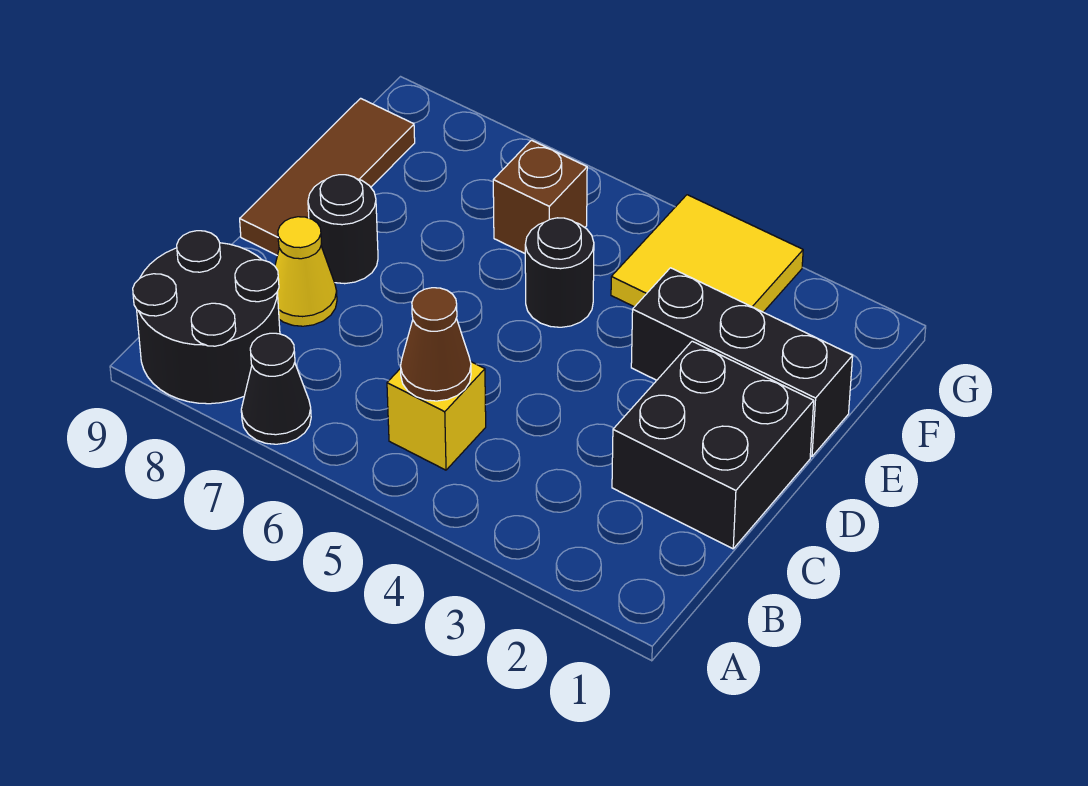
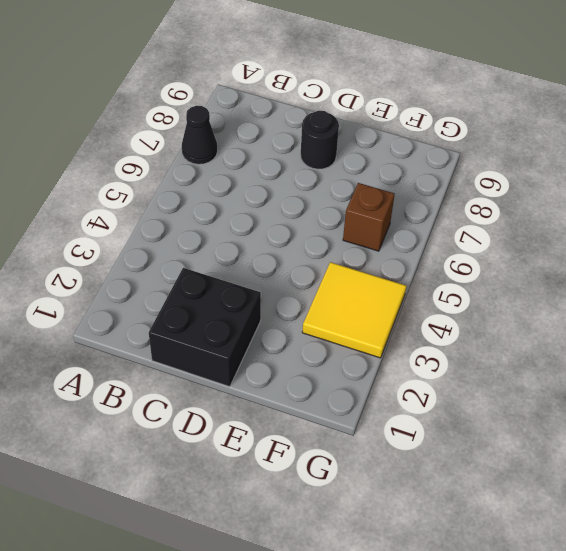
none -> black round brick A8:B9 level 1
none -> yellow brick B5 level 1
none -> yellow cone C8 level 1

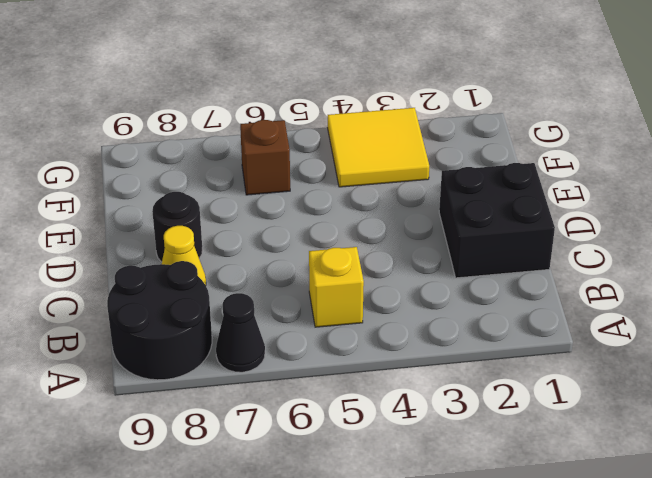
none -> brown tile D9:F9 level 1
none -> black brick E1:E3 level 1
none -> black round brick E5 level 1

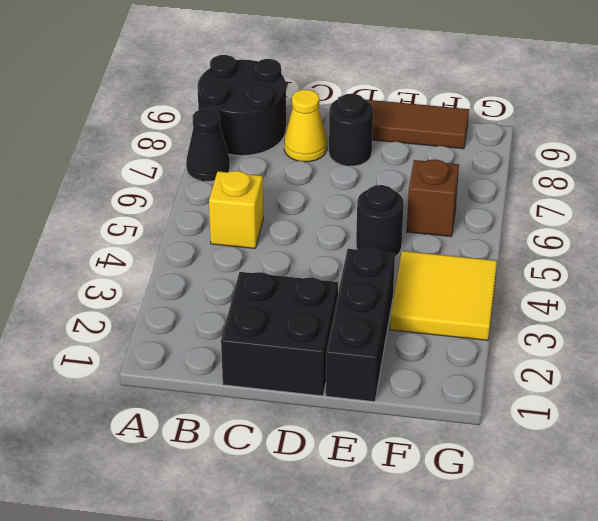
none -> brown cone B5 level 2

